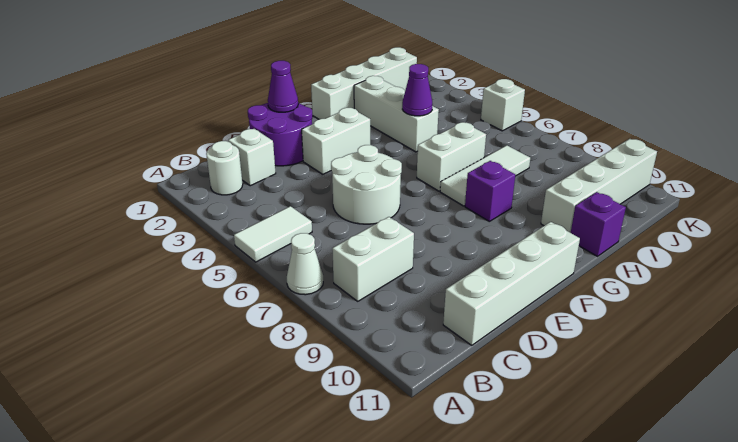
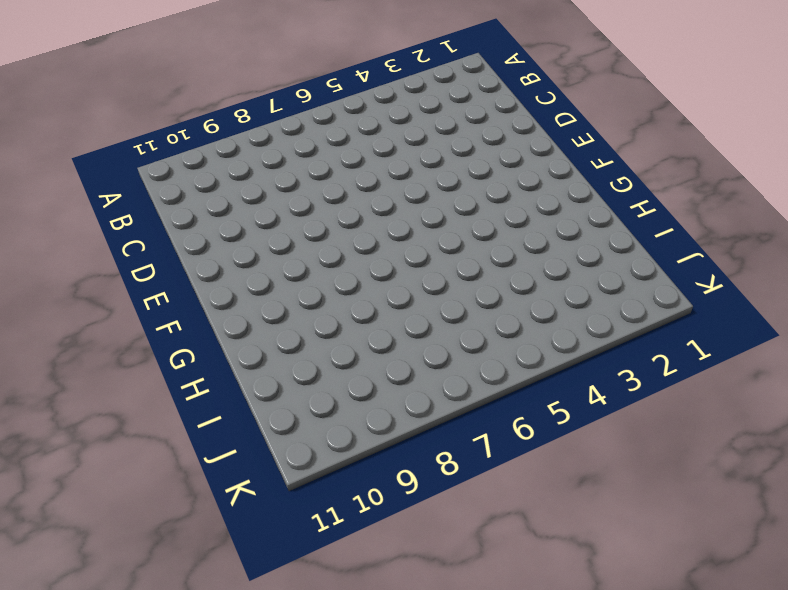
none -> white tile A5:B5 level 1
none -> white cone A7 level 1
none -> white round brick B2 level 1

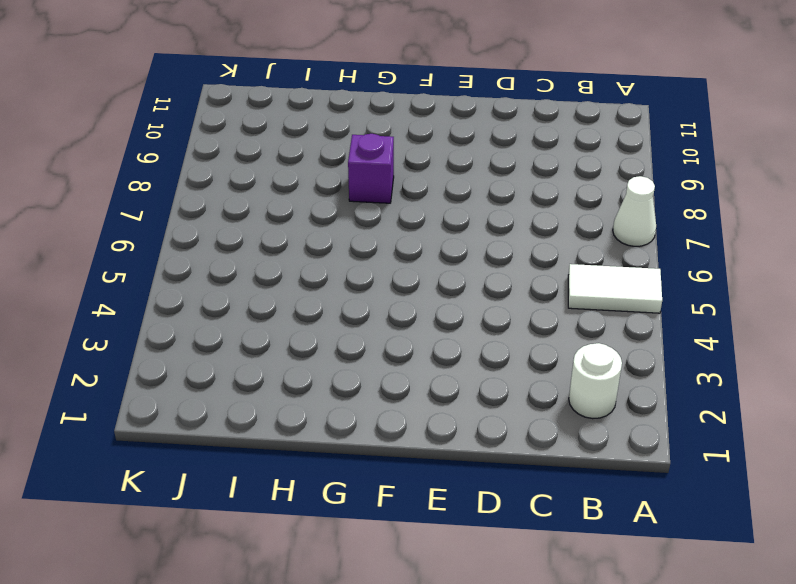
none -> white brick B8:C8 level 1
none -> white brick C2 level 1
none -> white brick C11:F11 level 1

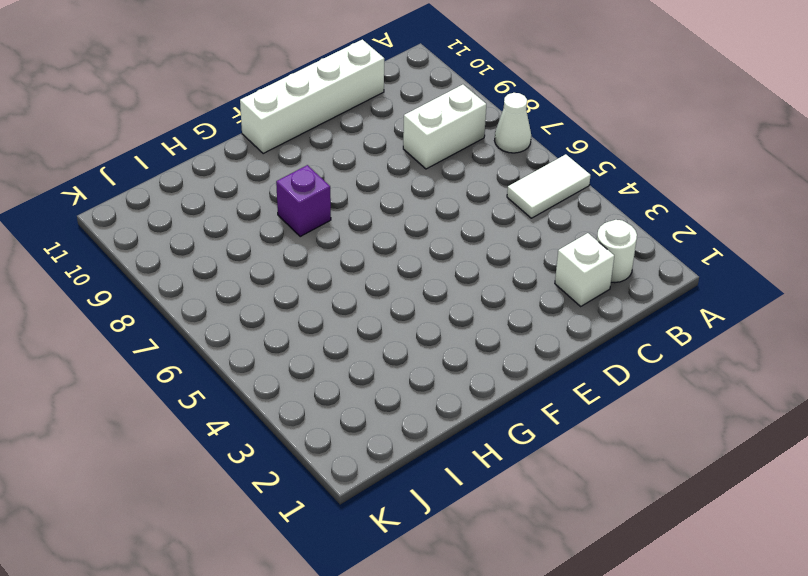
none -> purple round brick D1:E2 level 1
none -> white round brick D5:E6 level 1
none -> white brick E3:F3 level 1

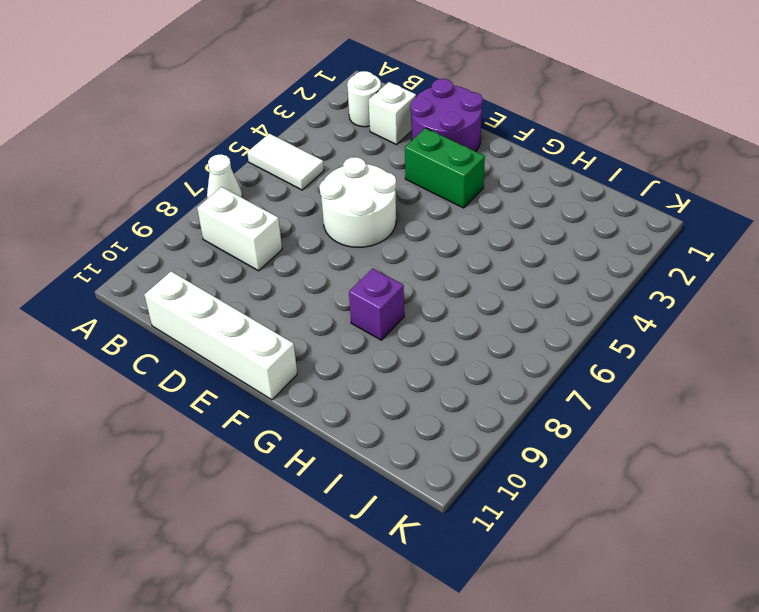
green brick E3:F3 level 1 -> white brick E3:F3 level 1
none -> white brick G1:J1 level 1
none -> white brick G6:H6 level 1
none -> white tile G7:I7 level 1

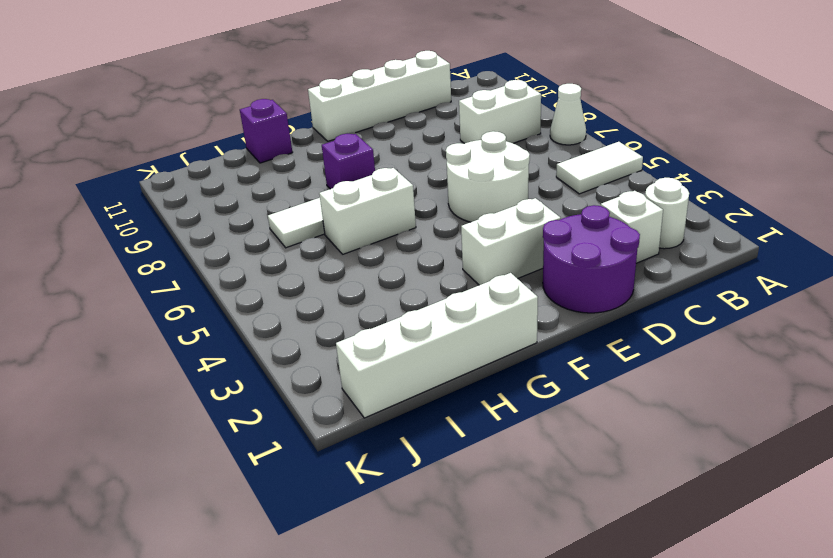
none -> white brick H2:H4 level 1
none -> white brick H10:K10 level 1
none -> white brick K5 level 1

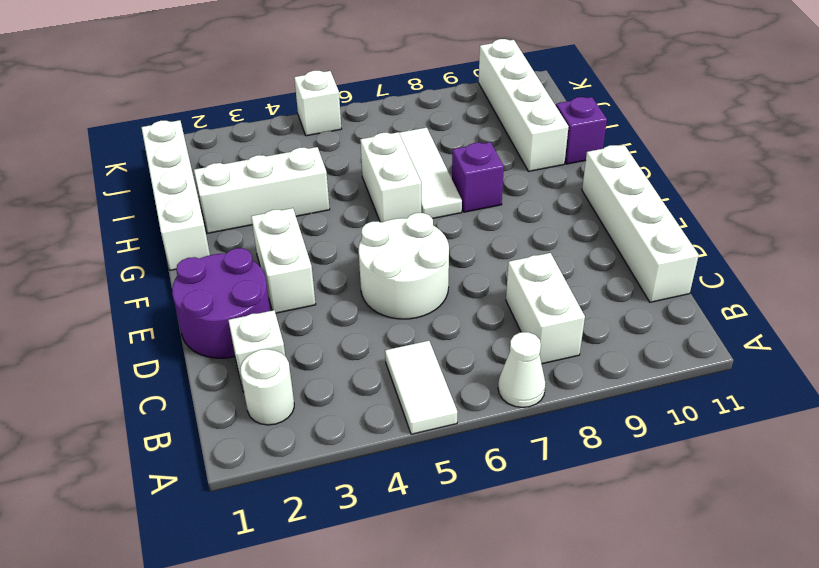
none -> purple cone E1 level 2
none -> purple cone H4 level 2

